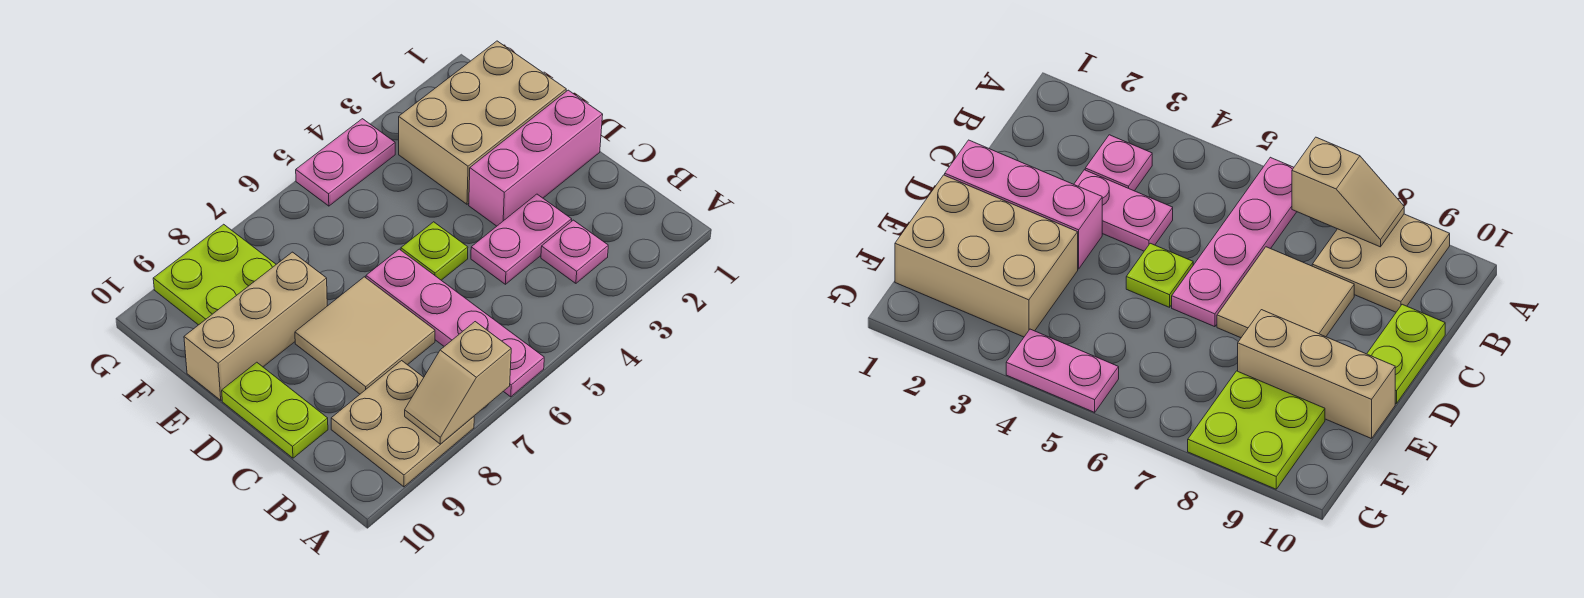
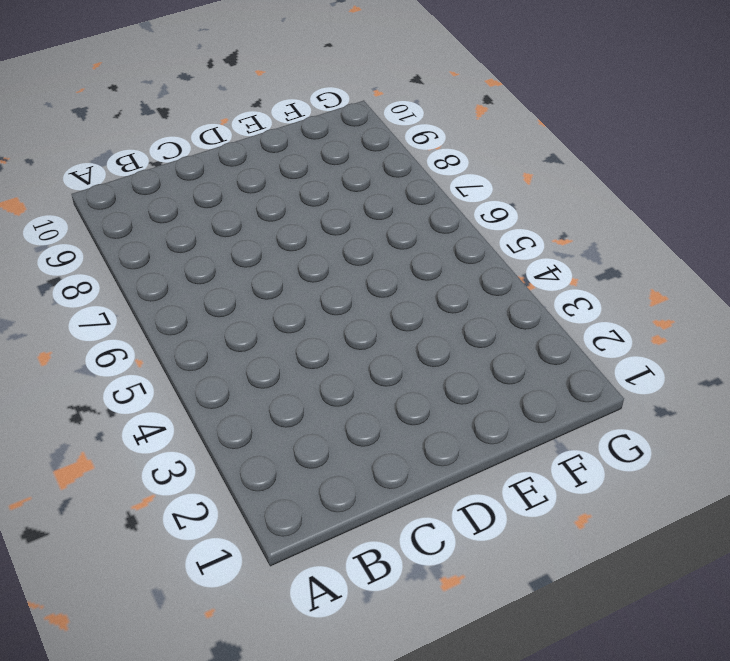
none -> pink plate A6:D6 level 1
none -> tan plate A8:B9 level 1
none -> pink plate B3 level 1

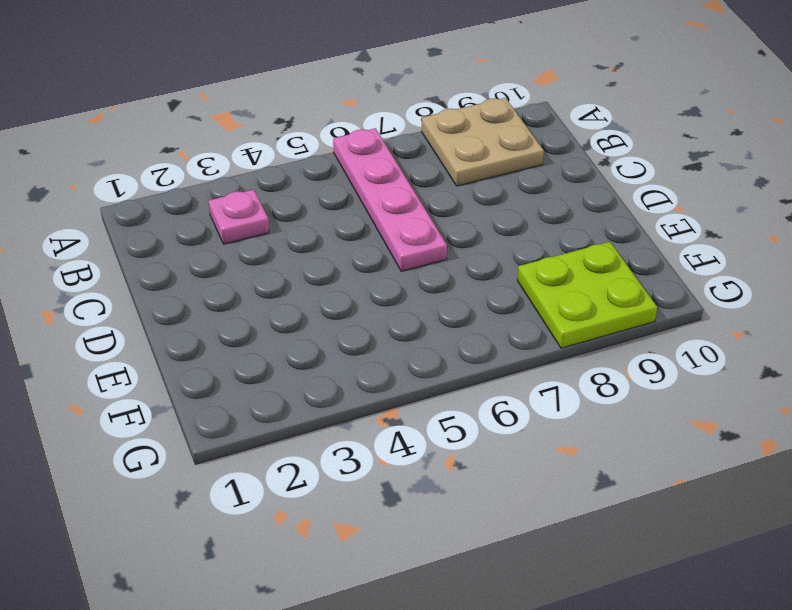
none -> pink plate C3:C4 level 1
none -> tan tile C7:D8 level 1
none -> lime plate C10:D10 level 1

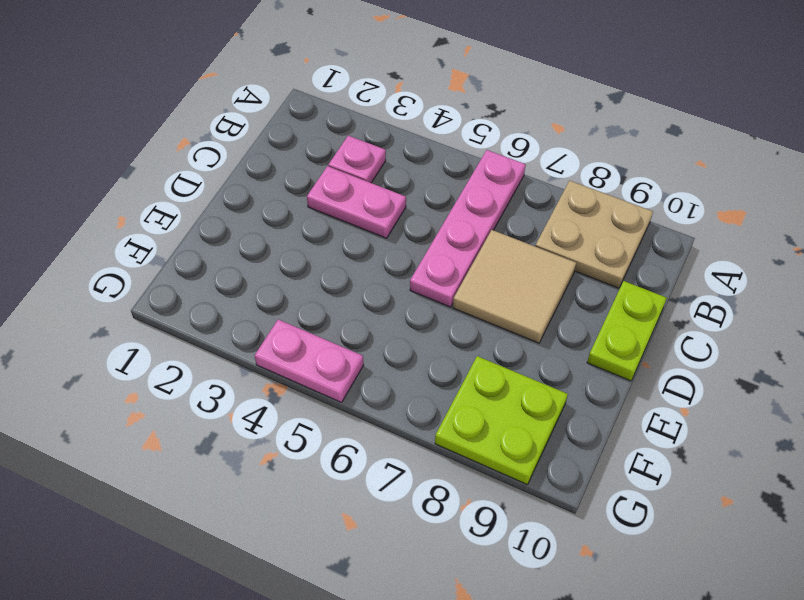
none -> pink brick D1:D3 level 1
none -> lime plate D5 level 1
none -> tan brick E1:F3 level 1

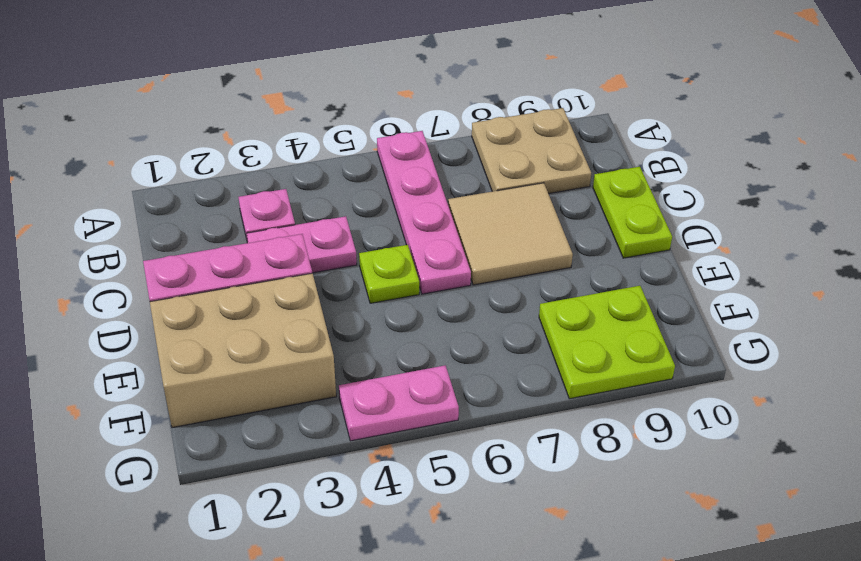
none -> tan brick E8:E10 level 1
none -> tan slope A7:A8 level 2 top 7

